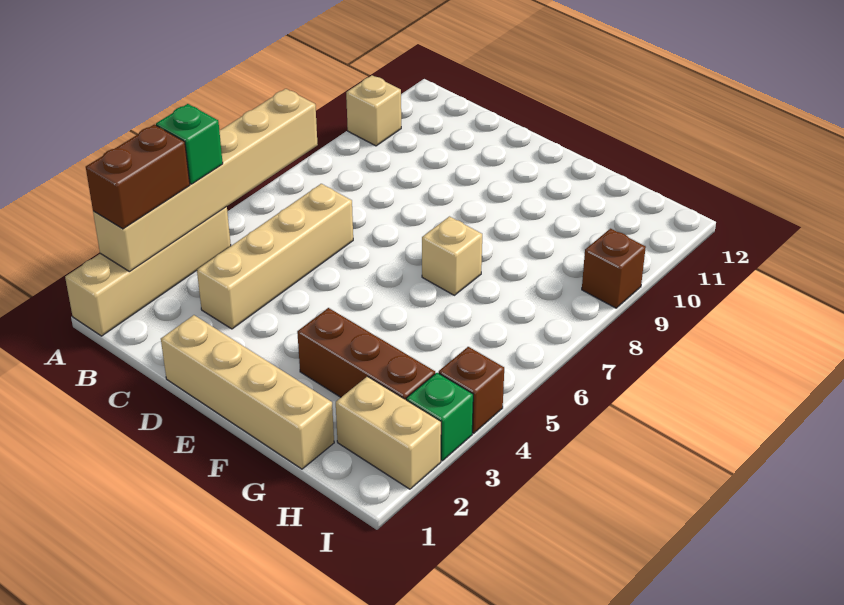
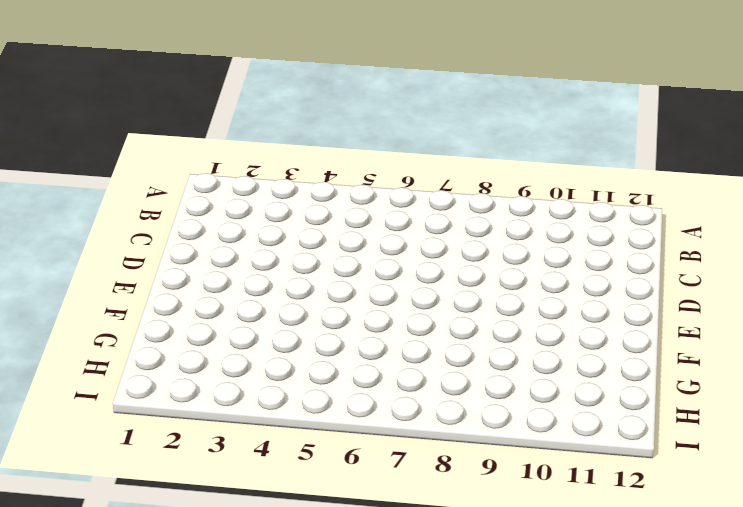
none -> tan brick A1:A4 level 1
none -> tan brick A10 level 1
none -> tan brick C3:C6 level 1

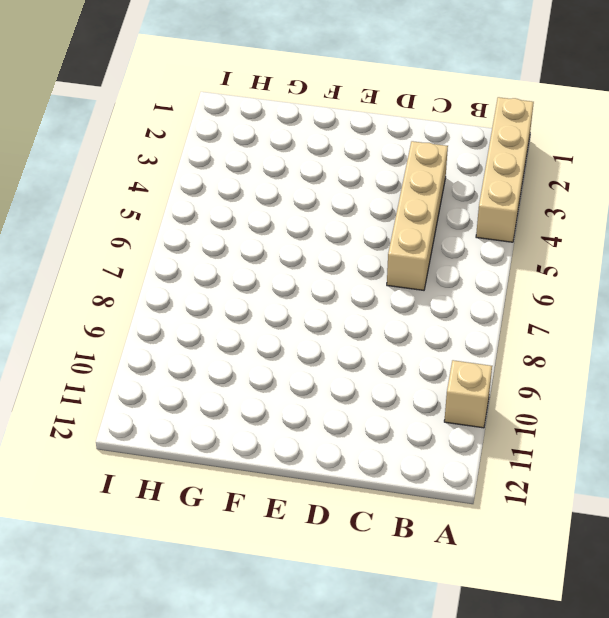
none -> tan brick D1:G1 level 1
none -> brown brick F3:H3 level 1
none -> tan brick F7 level 1

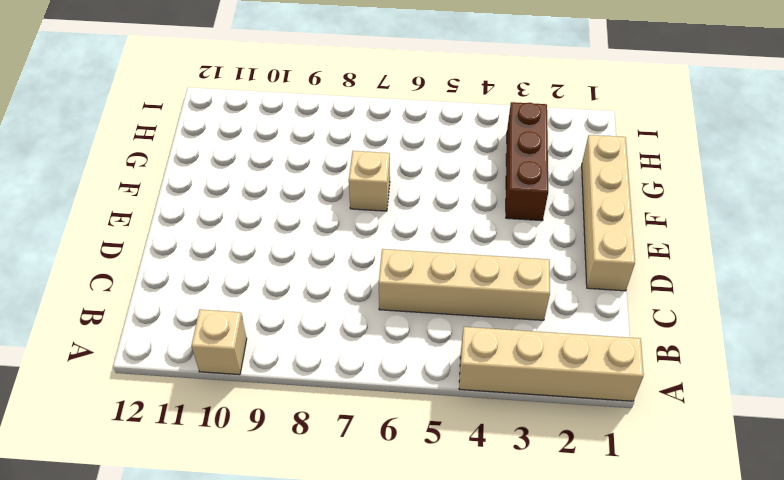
none -> tan brick H2:I2 level 1
none -> green brick I3 level 1
none -> brown brick I4 level 1

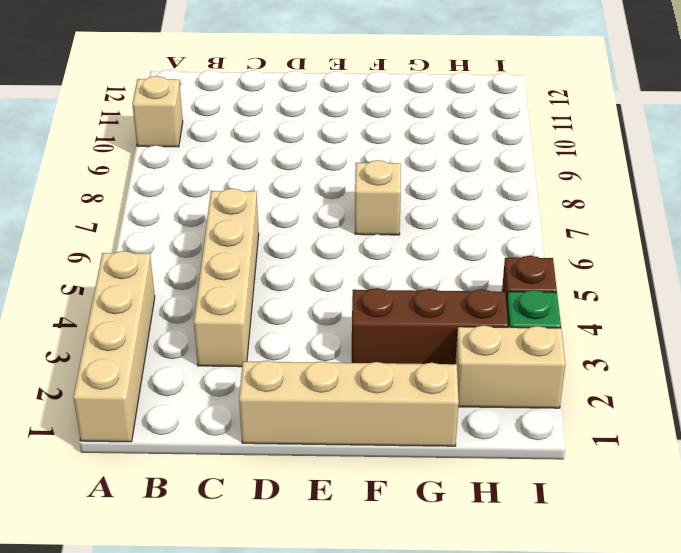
none -> brown brick I9 level 1
none -> tan brick A2:A7 level 2
none -> brown brick A2:A3 level 3

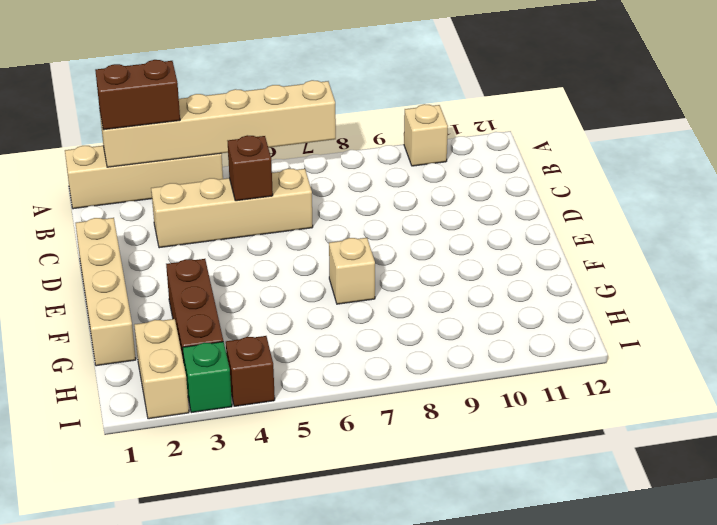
brown brick C5 level 2 -> brown brick I9 level 1
none -> green brick A4 level 3

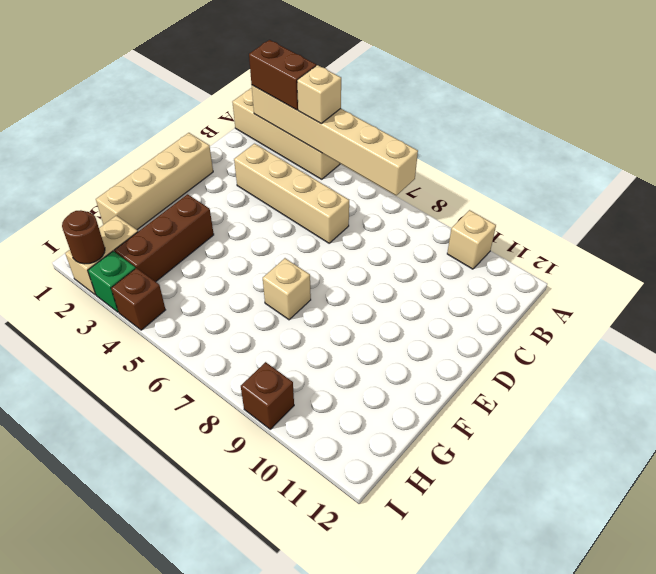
tan brick A4 level 3 -> green brick A4 level 3
brown round brick I2 level 2 -> none

